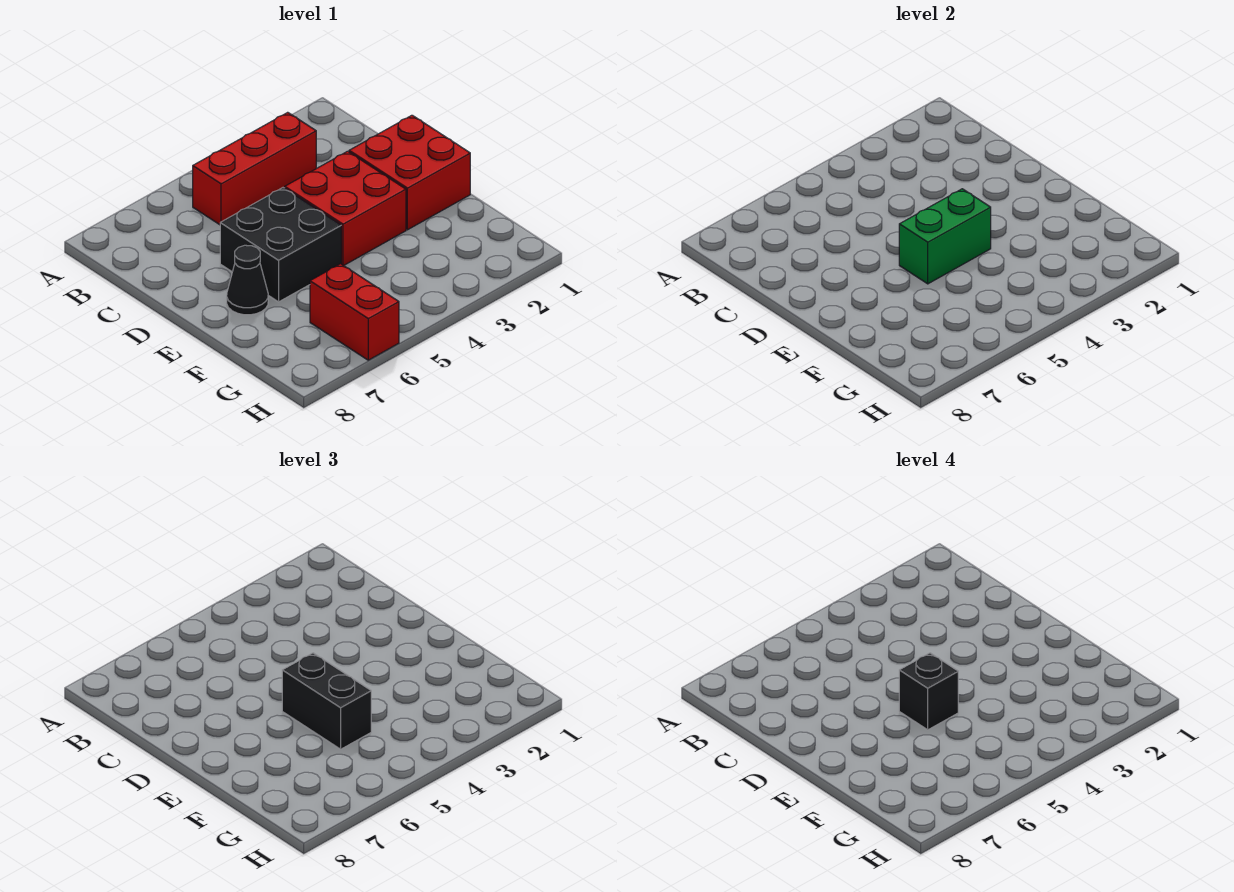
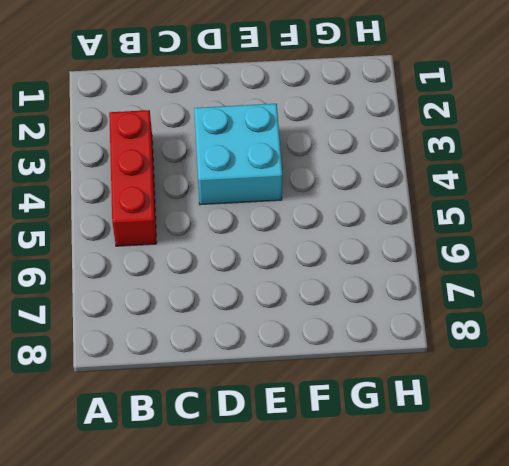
cyan brick D3:E4 level 1 -> red brick D3:E4 level 1
none -> red brick D1:E2 level 1
none -> black brick D5:E6 level 1

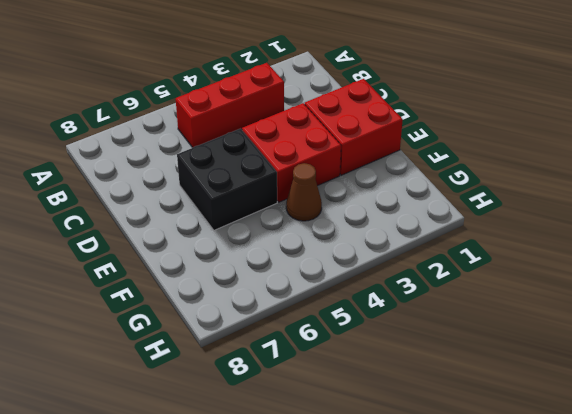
brown cone F4 level 1 -> none
none -> black cone E7 level 1
none -> red brick G6:H6 level 1

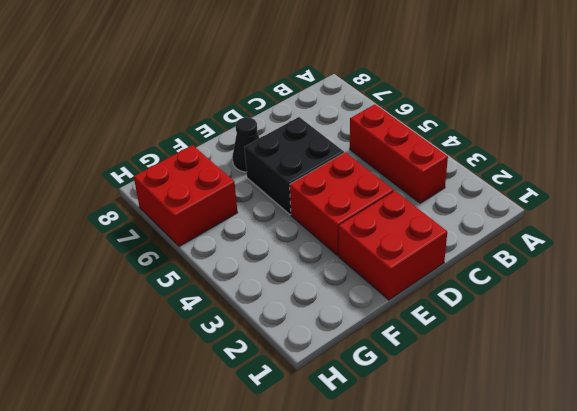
red brick G6:H7 level 1 -> red brick G6:H6 level 1
none -> green brick E4:E5 level 2
none -> black brick E5:F5 level 3

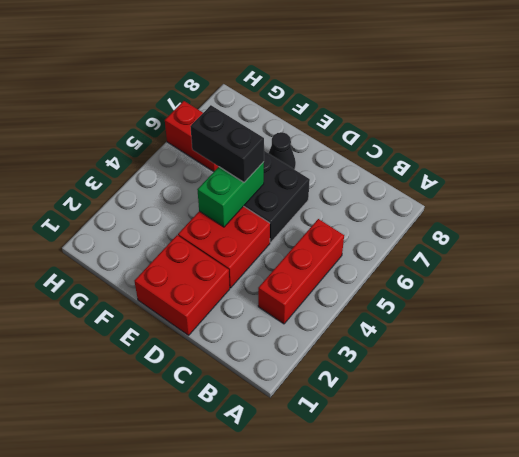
none -> black brick E5 level 4

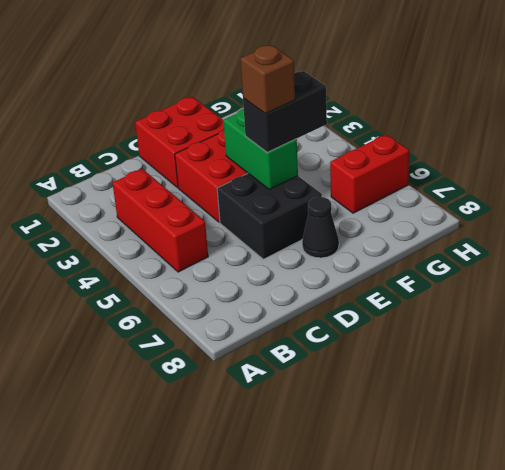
brown brick E5 level 4 -> black brick E5 level 4

